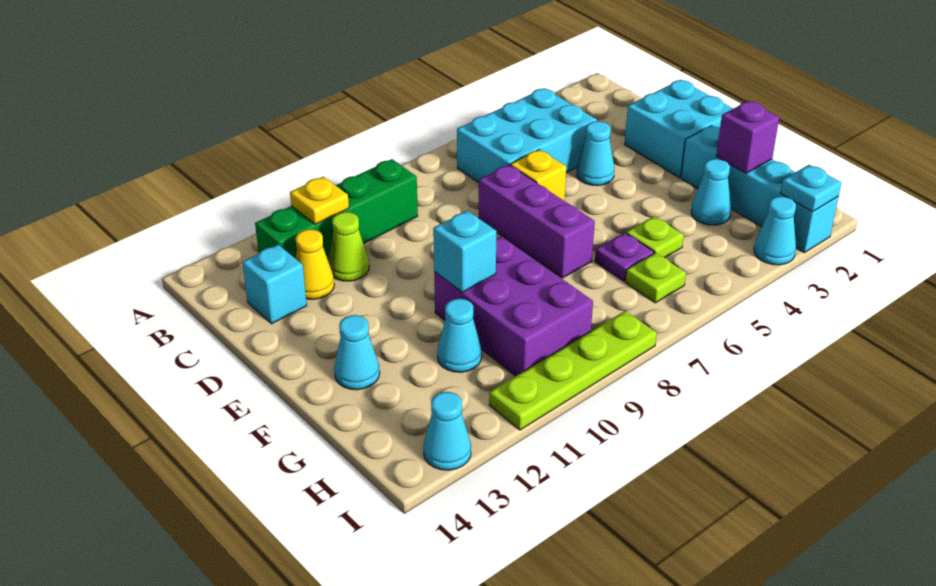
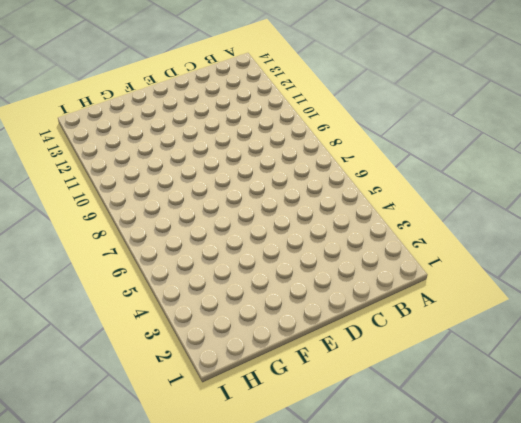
none -> cyan brick B4:C6 level 1
none -> green brick B9:B12 level 1
none -> lime cone C11 level 1

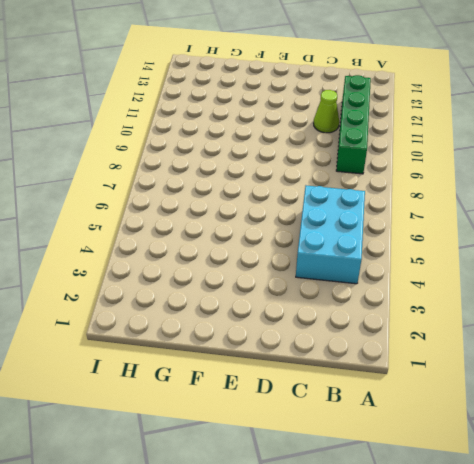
none -> yellow cone C12 level 1
none -> cyan brick C13 level 1
none -> cyan brick D1:E2 level 1

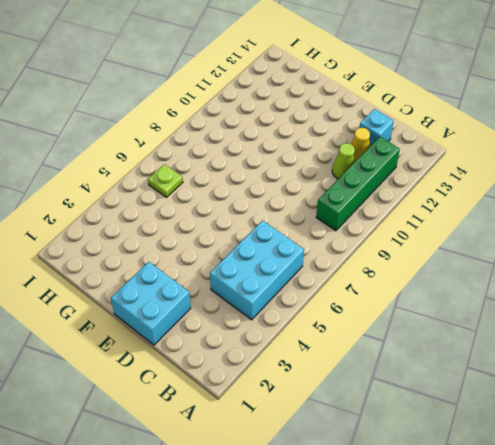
none -> cyan cone D4 level 1
none -> yellow brick D6 level 1
none -> purple brick D7:F7 level 1

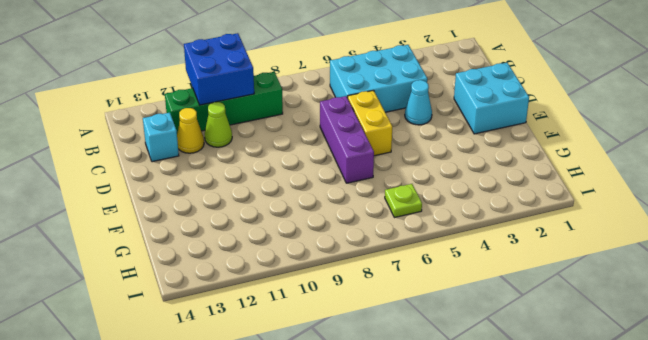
blue brick A10:B11 level 2 -> yellow plate B11 level 2
yellow brick D6:E6 level 1 -> yellow brick D6 level 1
none -> cyan brick F2:I2 level 1
none -> purple brick F9:H10 level 1
none -> cyan cone F13 level 1

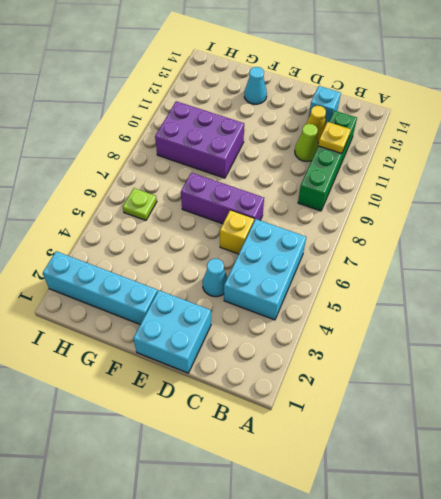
none -> cyan cone G3 level 1
none -> lime plate G5 level 1
none -> purple plate G6 level 1

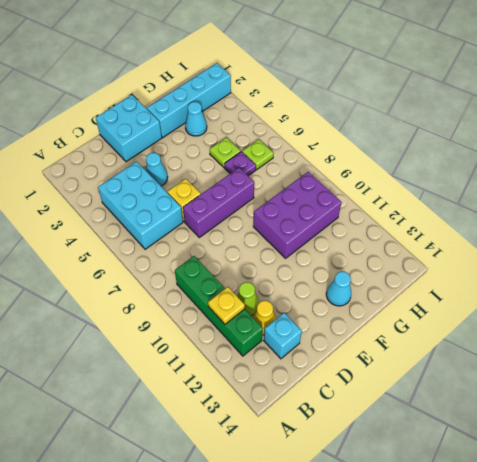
none -> cyan cone G11 level 1
none -> cyan cone I3 level 1
none -> lime plate I8:I11 level 1

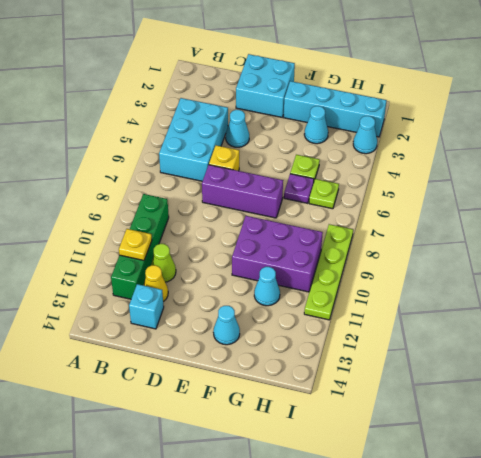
none -> cyan cone I13 level 1
none -> cyan brick F10 level 2
none -> purple brick G2 level 2

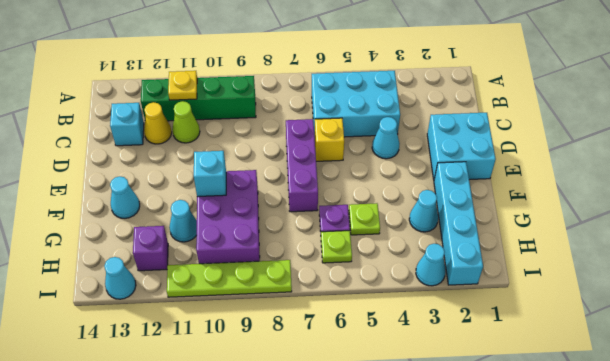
purple brick H12 level 1 -> purple brick G2 level 2
none -> cyan plate I2 level 2

